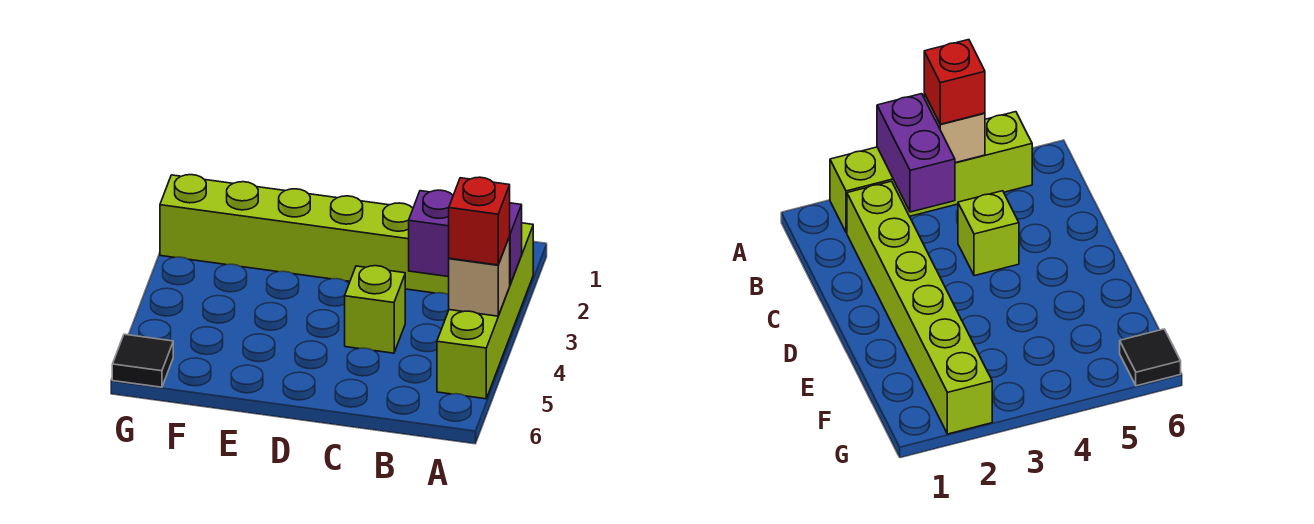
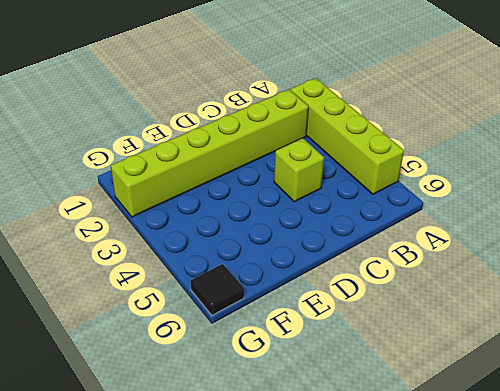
none -> purple brick A3:B3 level 2
none -> tan brick A4 level 2

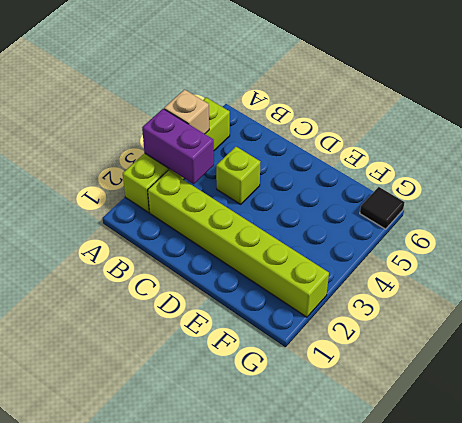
none -> red brick A4 level 3

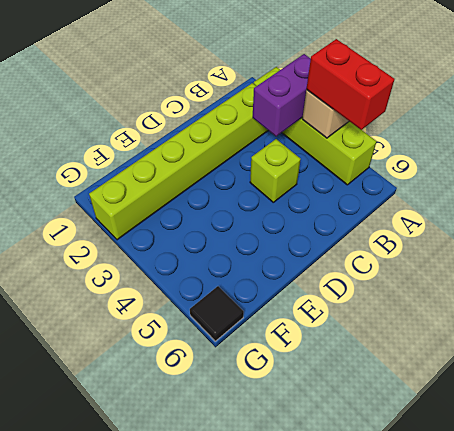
red brick A4:A5 level 3 -> red brick A4 level 3

